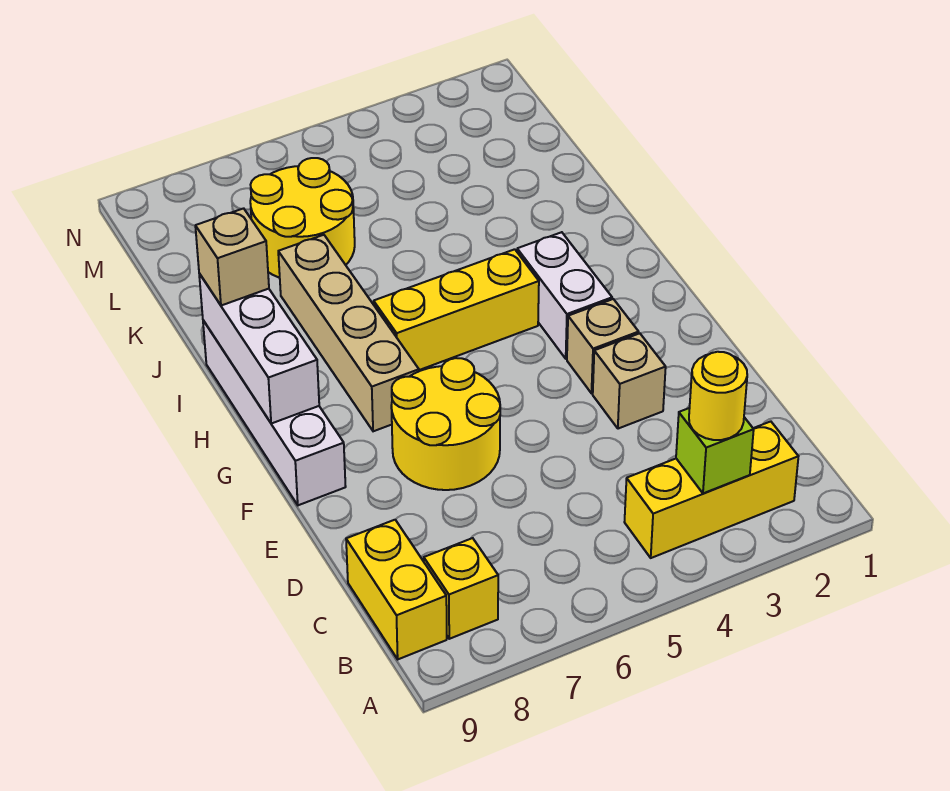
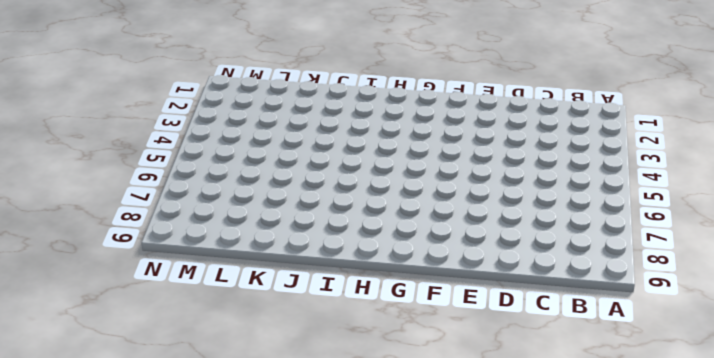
none -> yellow brick B2:B4 level 1
none -> yellow brick B8 level 1
none -> yellow brick B9:C9 level 1

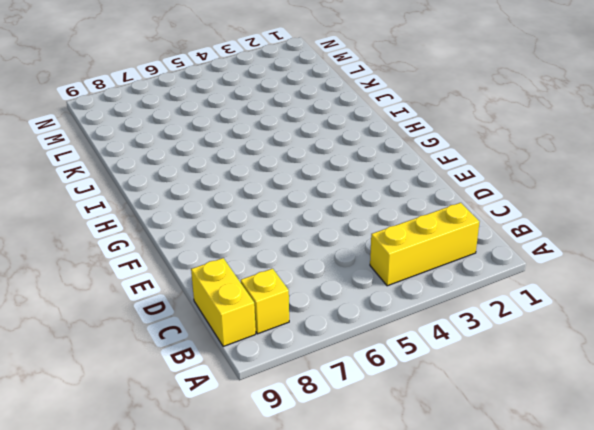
none -> tan brick E3 level 1
none -> yellow round brick E6:F7 level 1
none -> tan brick F3 level 1

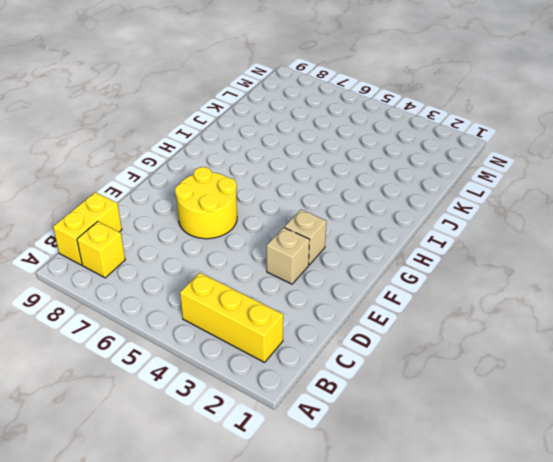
none -> white brick F9:I9 level 1
none -> white brick G3:H3 level 1
none -> tan brick G7:J7 level 1

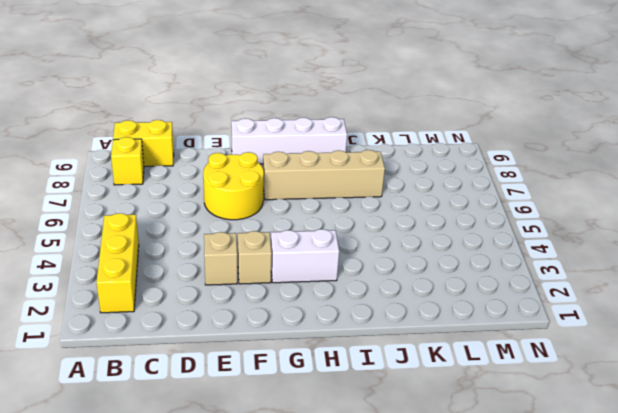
none -> yellow brick H4:H6 level 1
none -> yellow round brick K6:L7 level 1
none -> lime brick B3 level 2

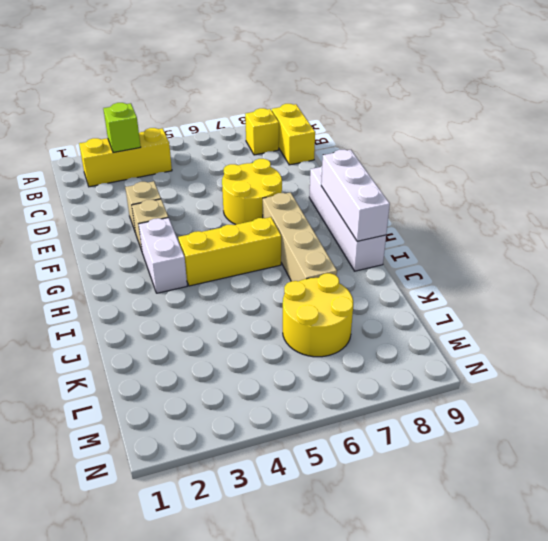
none -> yellow round brick B3 level 3
none -> tan brick I9 level 3

